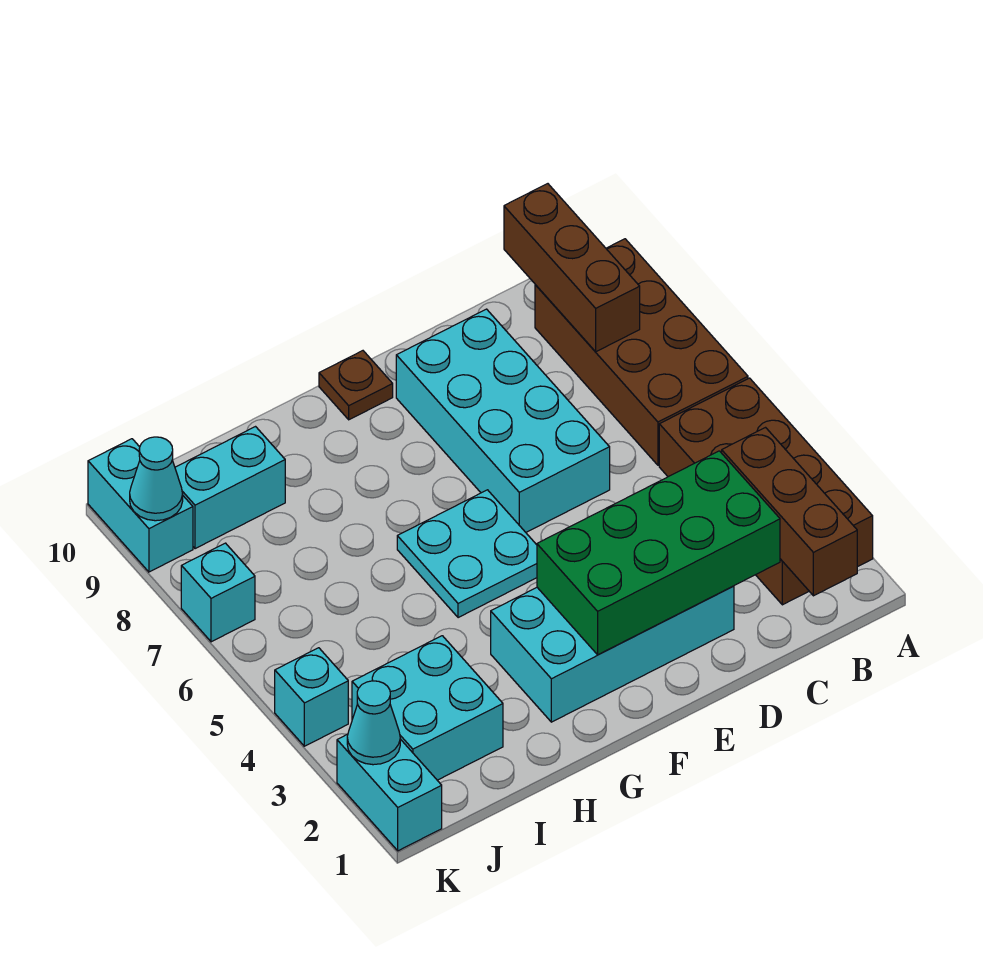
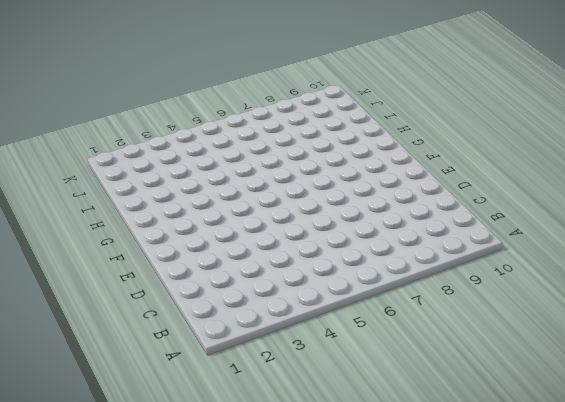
none -> brown brick A2:B5 level 1
none -> brown brick A6:B9 level 1
none -> cyan brick D2:G3 level 1

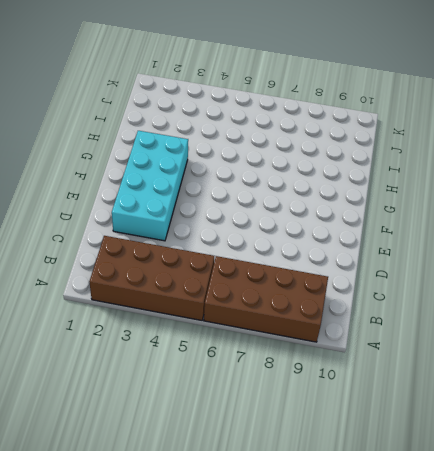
none -> cyan brick D6:E9 level 1
none -> cyan plate F5:G6 level 1
none -> brown plate F10 level 1

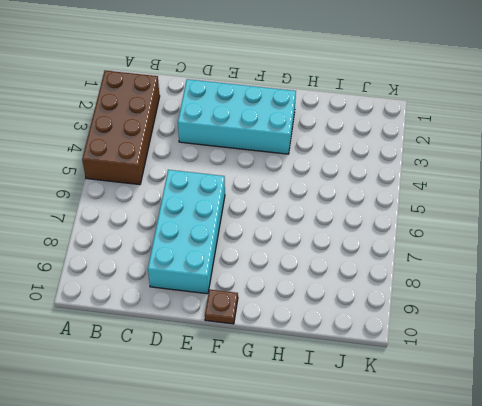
none -> brown brick A6:B9 level 1
none -> cyan plate F5:G6 level 1
none -> cyan brick I2:J3 level 1

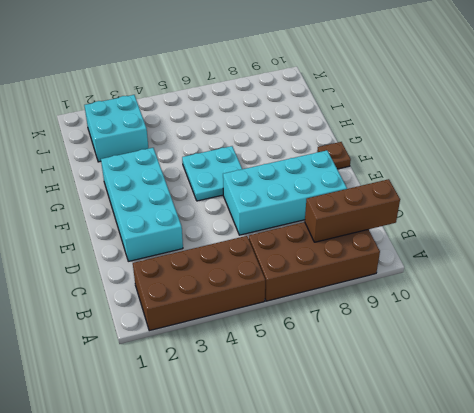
none -> cyan brick I9:J9 level 1
none -> cyan brick K1:K2 level 1
none -> cyan brick K4 level 1

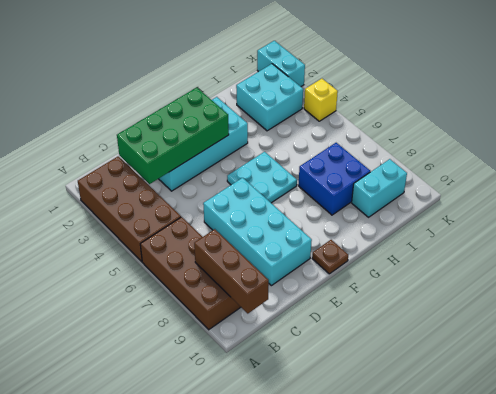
blue brick H7:I8 level 1 -> none
yellow brick K4 level 1 -> cyan brick K4 level 1
none -> cyan brick K7 level 1
none -> cyan brick K9:K10 level 1
none -> brown brick B1:B3 level 2

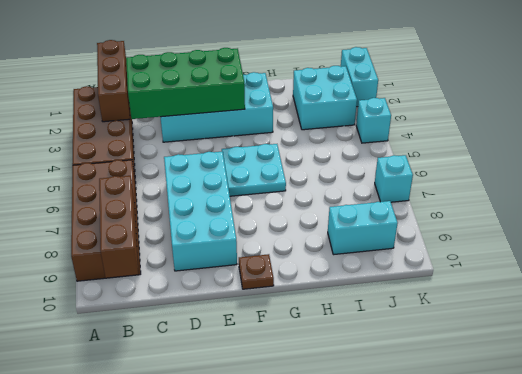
none -> cyan brick K9:K10 level 1
none -> cyan cone K2 level 2
none -> cyan cone K9 level 2

